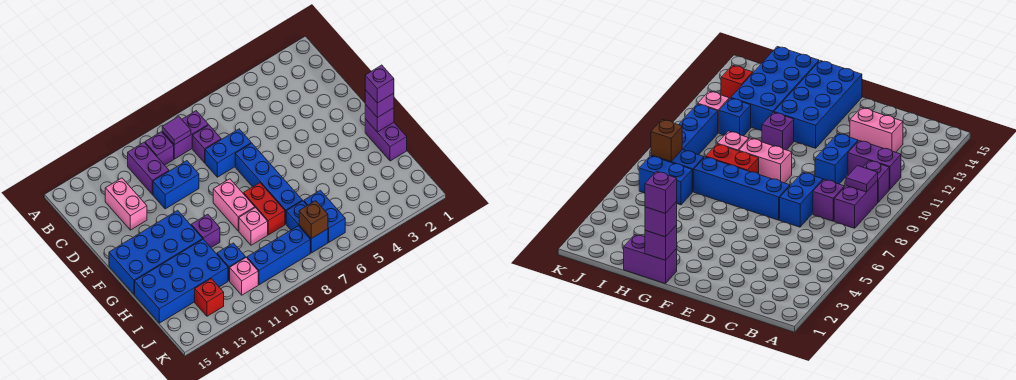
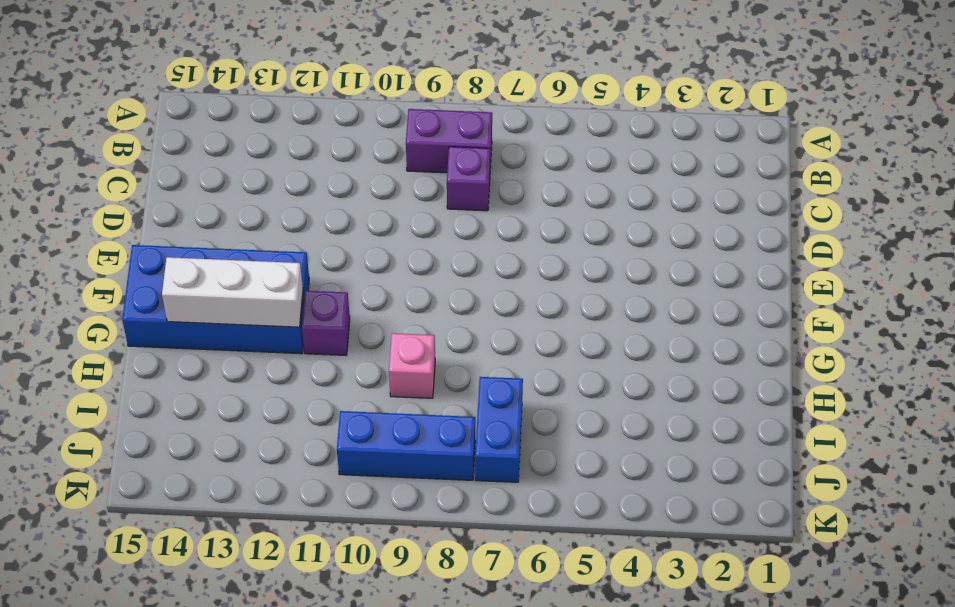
white brick G12:G14 level 2 -> none
none -> purple brick B10 level 1
none -> purple brick B11:C11 level 1
none -> pink brick C13:D13 level 1

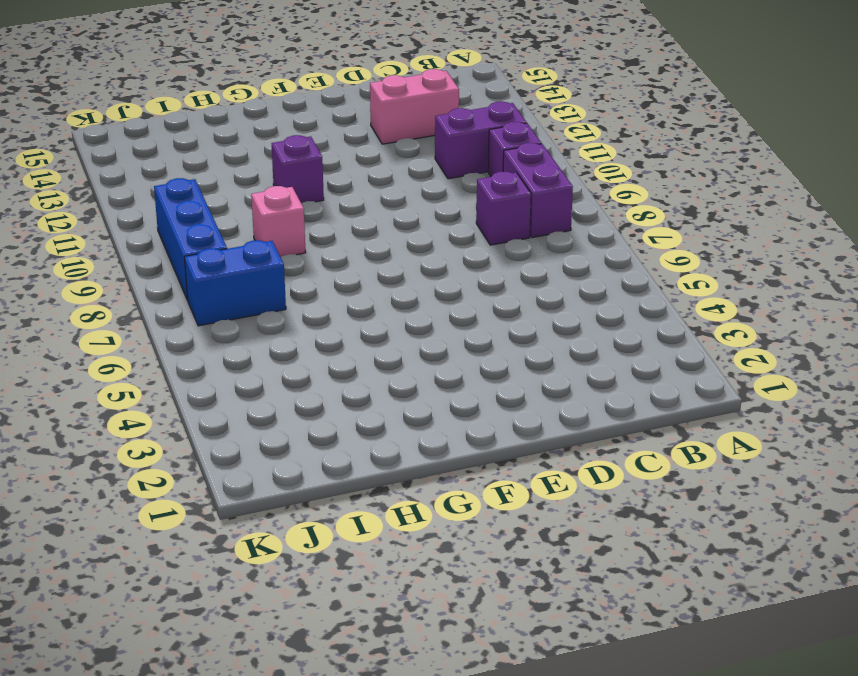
none -> blue brick D7:D8 level 1
none -> blue brick D10:D11 level 1
none -> blue brick E7:H7 level 1

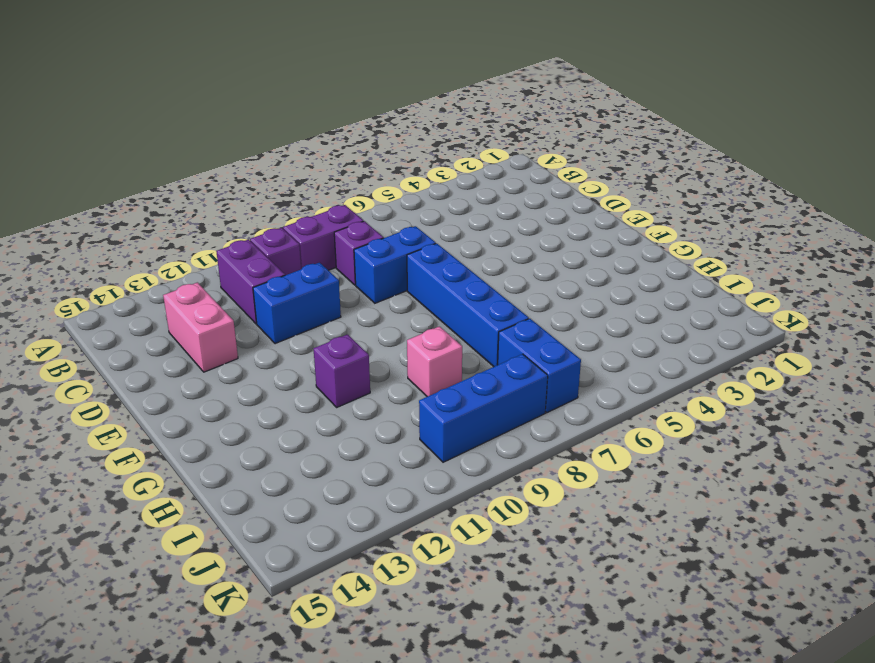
none -> pink brick F9:G9 level 1
none -> blue brick F12:G15 level 1
none -> purple brick G1:H1 level 1

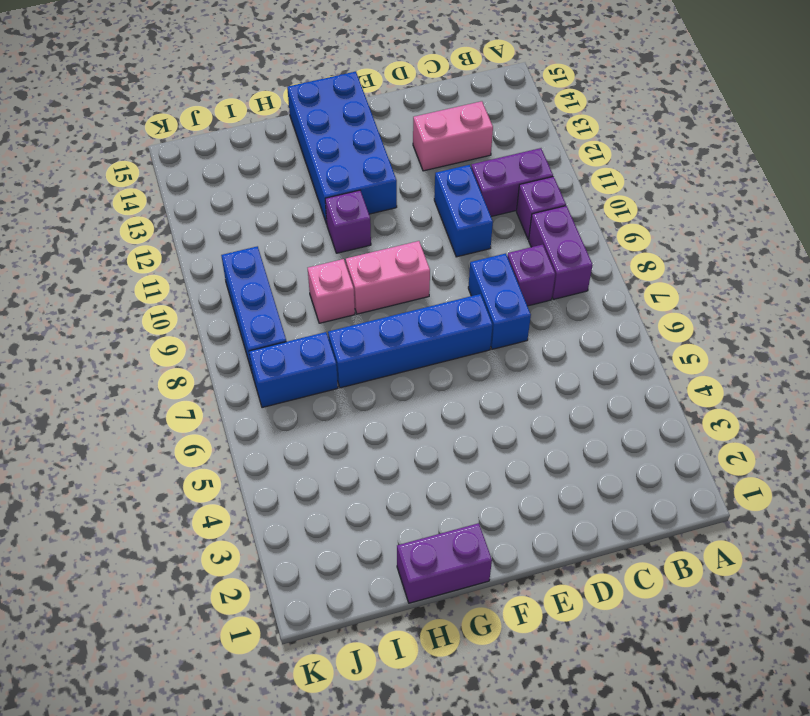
none -> red brick G8:H8 level 1
none -> blue brick H12:I15 level 1
none -> blue brick I6:J6 level 1

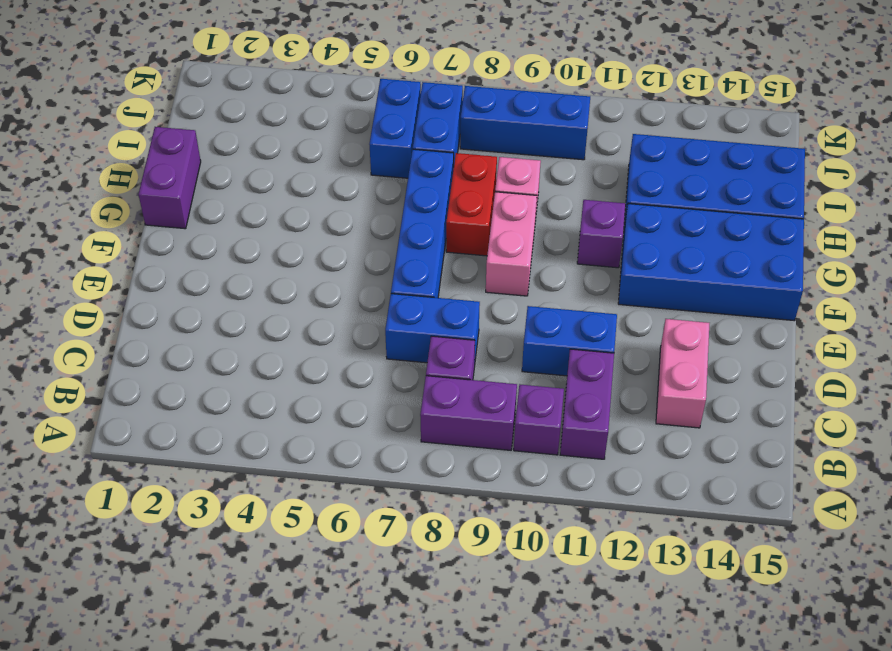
none -> blue brick I11 level 1
none -> pink brick J11 level 1
none -> red brick J13 level 1

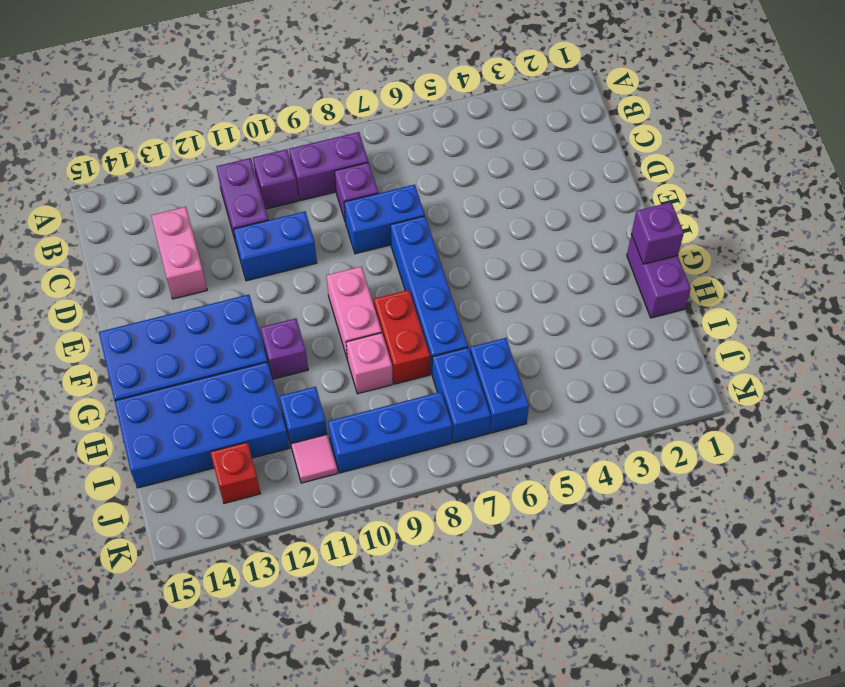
pink tile J11 level 1 -> pink brick J11 level 1
none -> purple tile B9 level 2
none -> brown brick J7 level 2
none -> purple brick G1 level 3

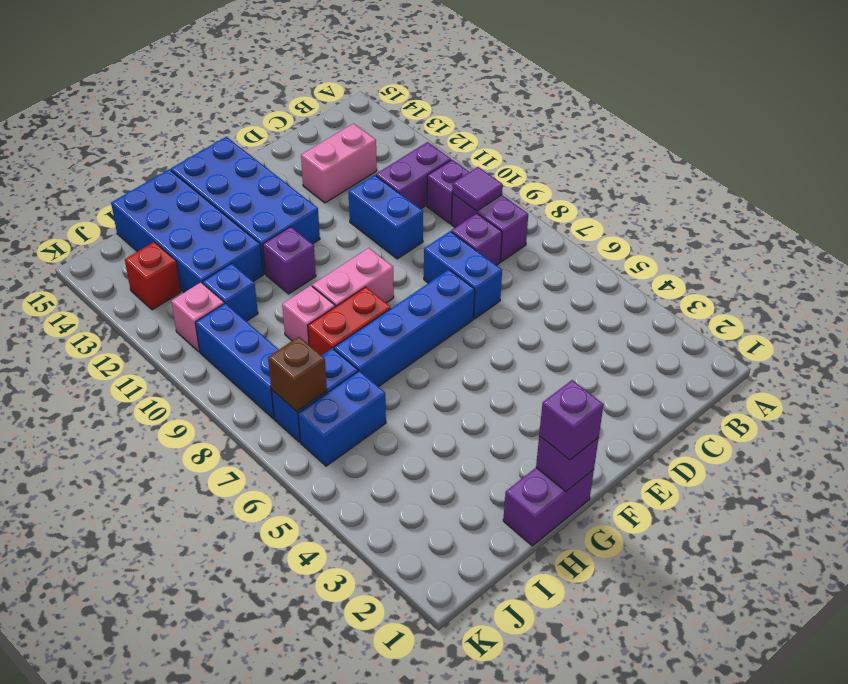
none -> purple brick G1 level 4

